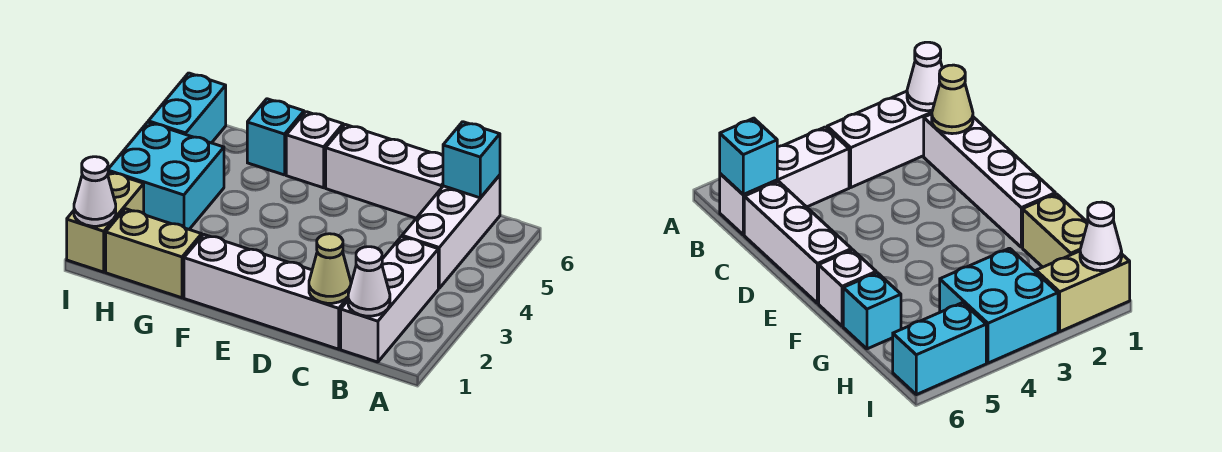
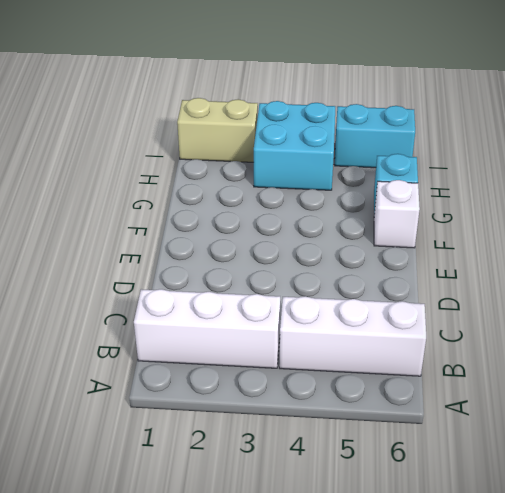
none -> white brick C1:F1 level 1
none -> white brick C6:E6 level 1
none -> tan brick G1:H1 level 1

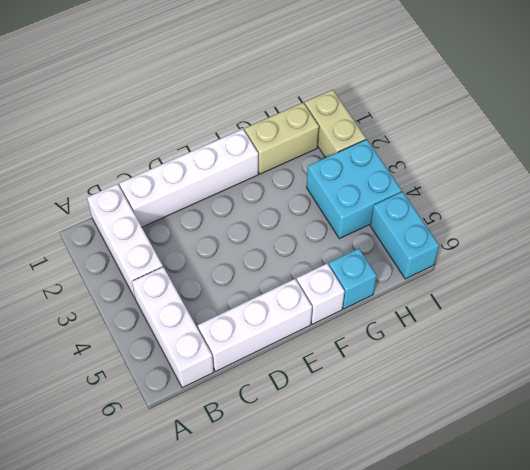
none -> white cone B1 level 2
none -> cyan brick B6 level 2
none -> tan cone C1 level 2

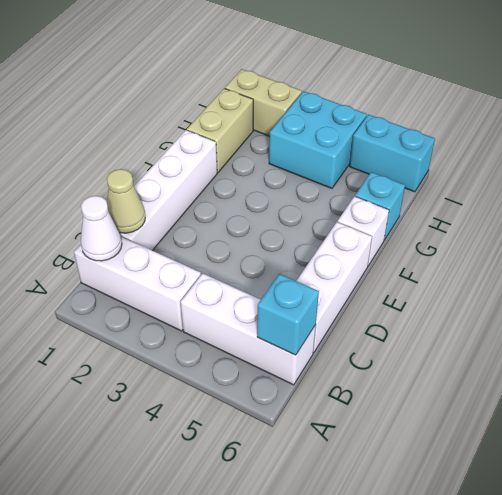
none -> white cone I1 level 2

